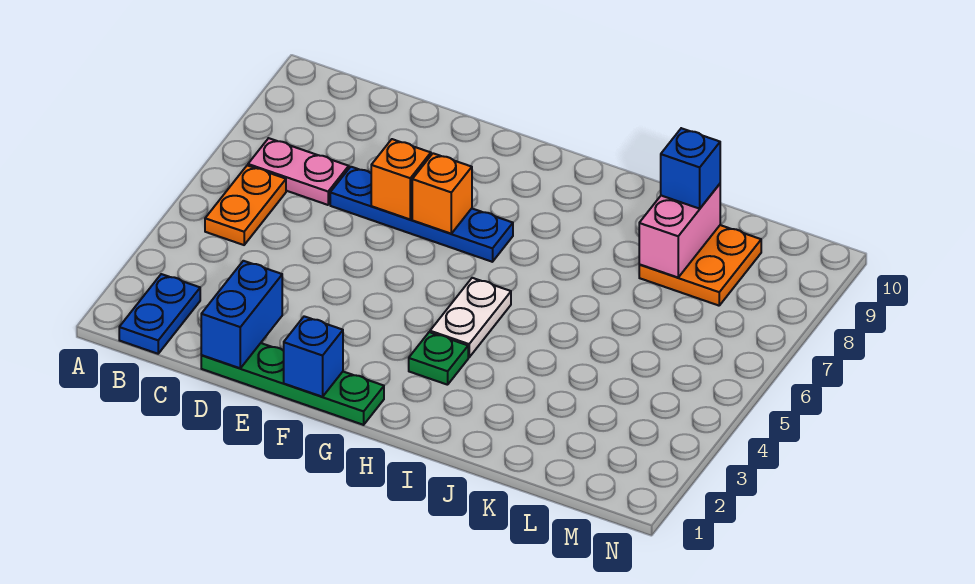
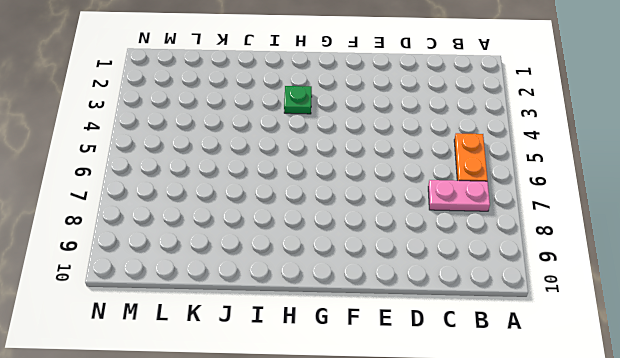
none -> blue plate B1:B2 level 1
none -> green plate D1:G1 level 1
none -> blue plate D7:G7 level 1

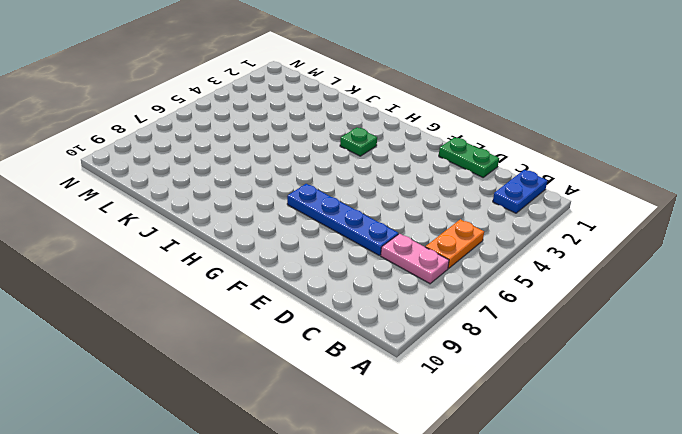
green plate D1:E1 level 1 -> green plate D1:G1 level 1
none -> white plate H4:H5 level 1
none -> orange plate K8:L9 level 1
none -> blue brick D1:D2 level 2

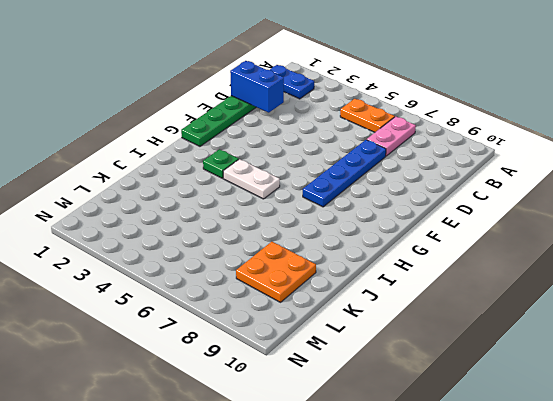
none -> orange brick E7 level 2
none -> blue brick F1 level 2
none -> orange brick F7 level 2

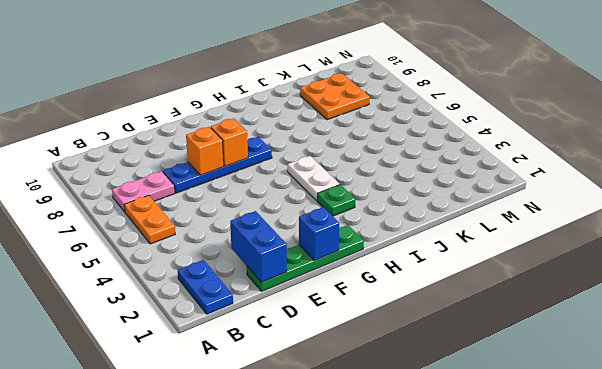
none -> pink brick K8:K9 level 2
none -> blue brick K9 level 3

